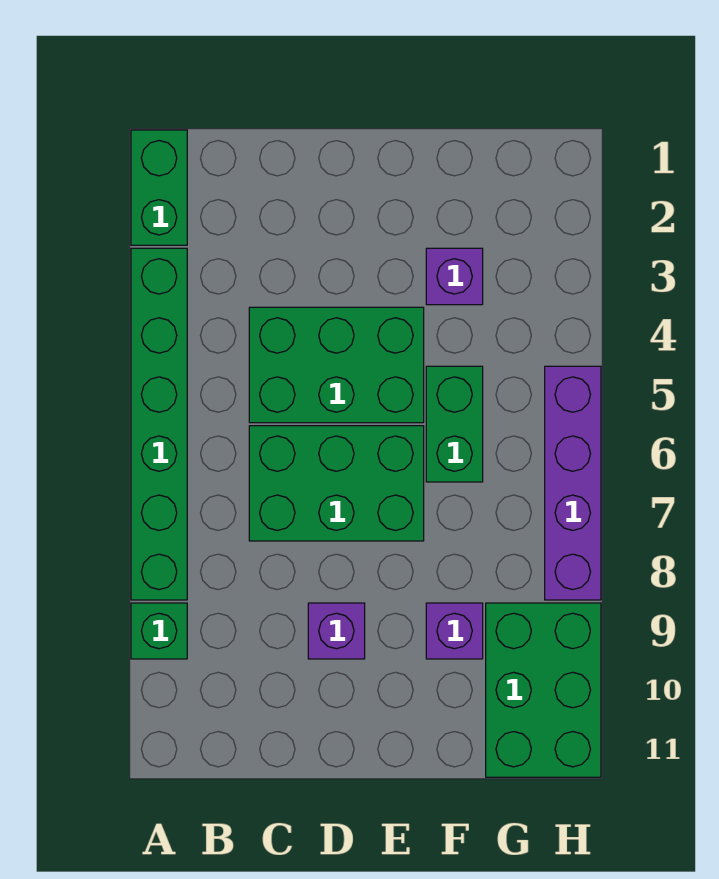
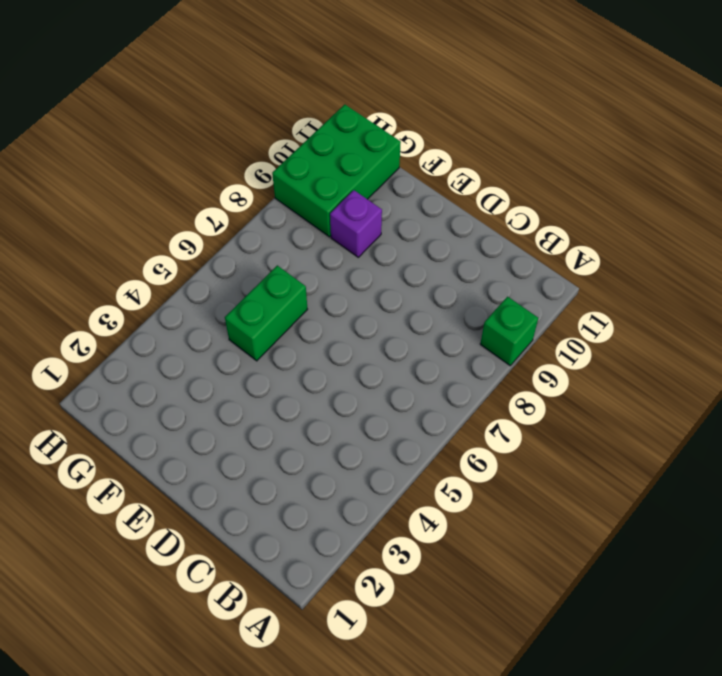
none -> green brick A1:A2 level 1
none -> green brick A3:A8 level 1

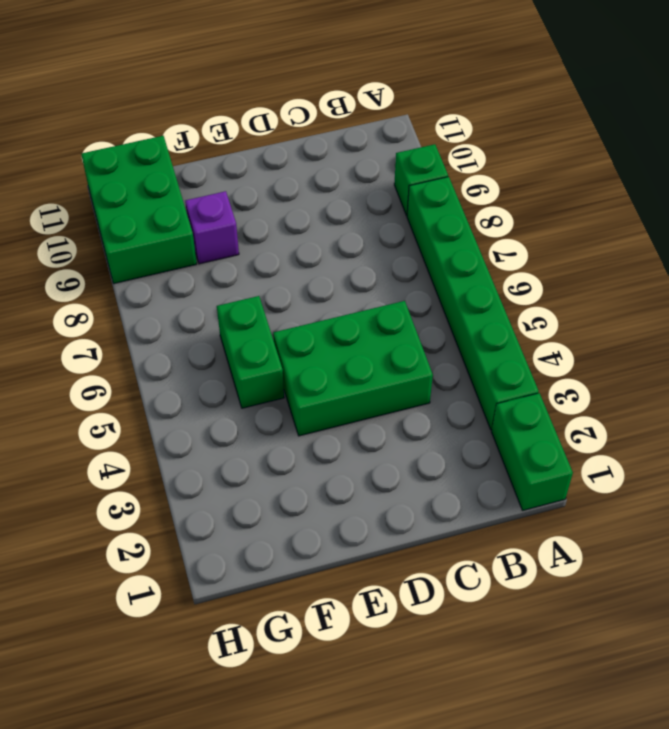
none -> green brick C6:E7 level 1
none -> purple brick D9 level 1

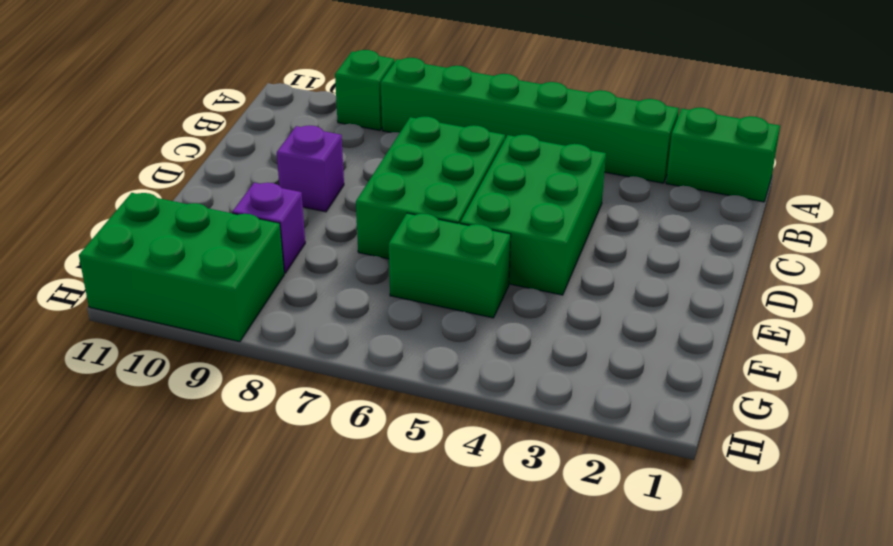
none -> purple brick F3 level 1
none -> purple brick H5:H8 level 1

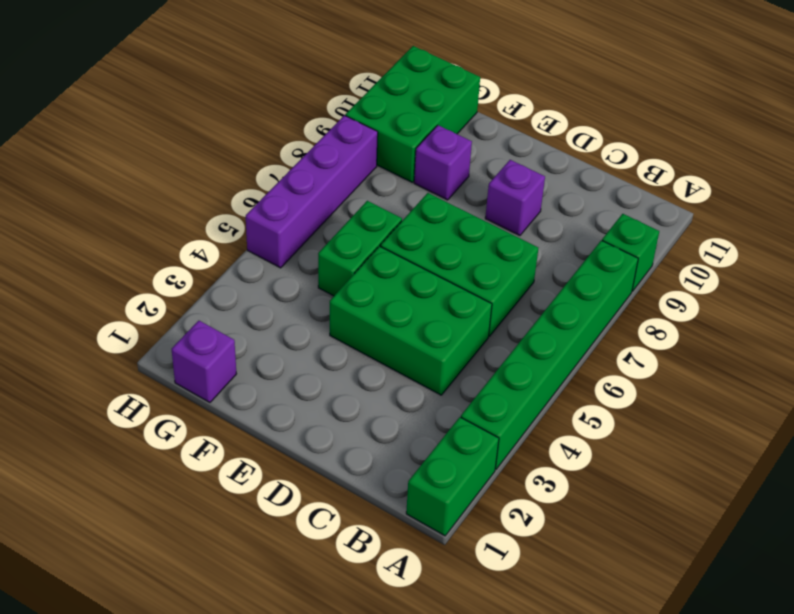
purple brick G1 level 1 -> purple brick F3 level 1

